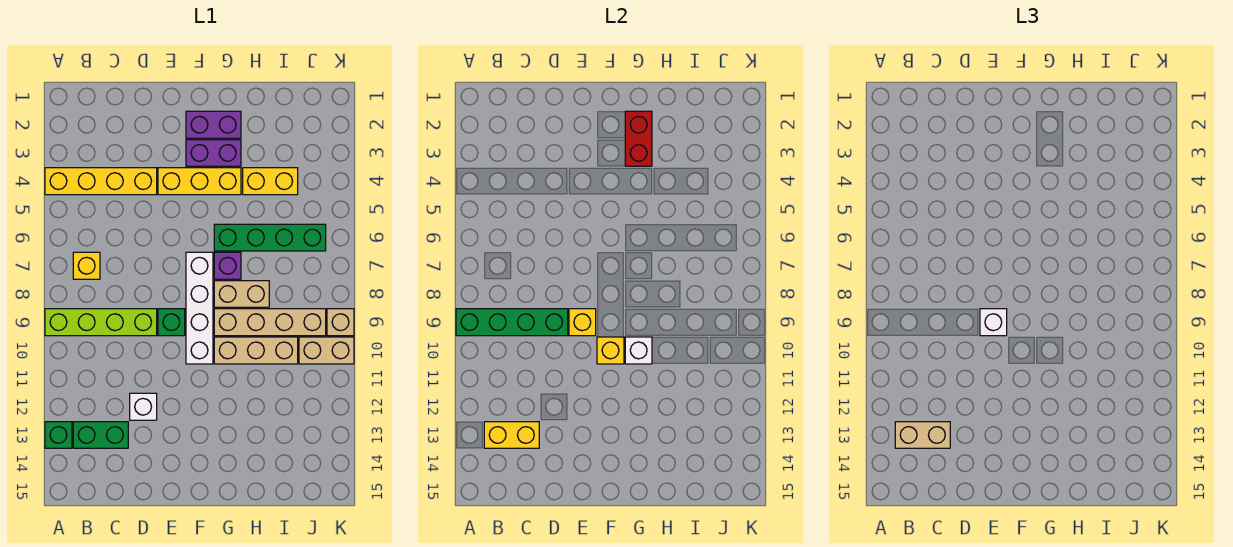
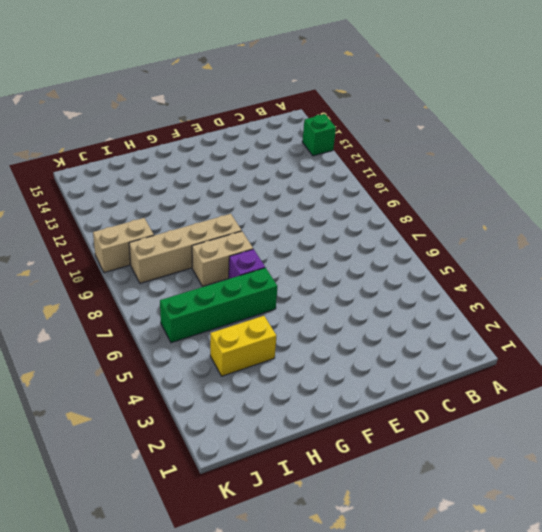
none -> yellow brick A4:D4 level 1
none -> lime brick A9:D9 level 1
none -> yellow brick B7 level 1

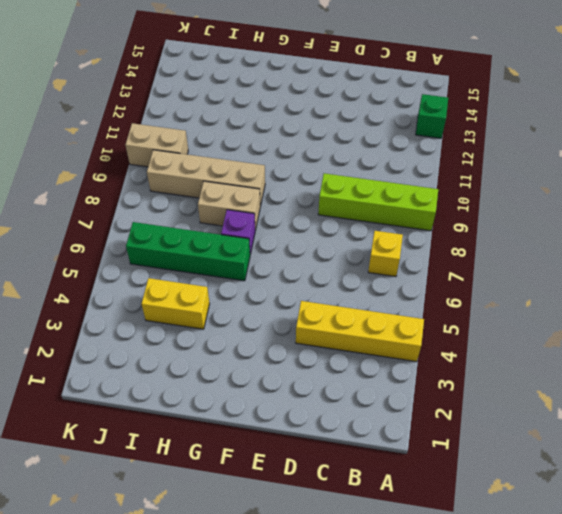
none -> green brick B13:C13 level 1
none -> white brick D12 level 1
none -> yellow brick E4:G4 level 1

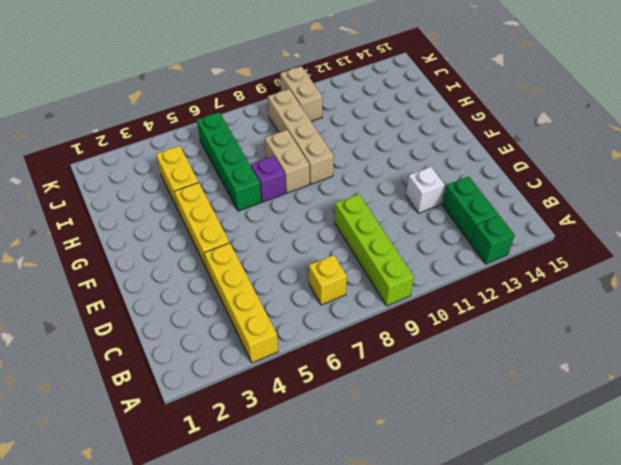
none -> green brick E9 level 1
none -> purple brick F2:G2 level 1
none -> purple brick F3:G3 level 1

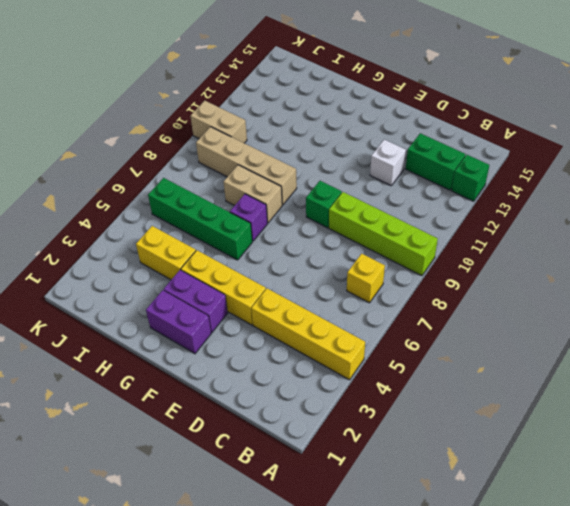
none -> white brick F7:F10 level 1
none -> tan brick G10:I10 level 1
none -> tan brick K9 level 1

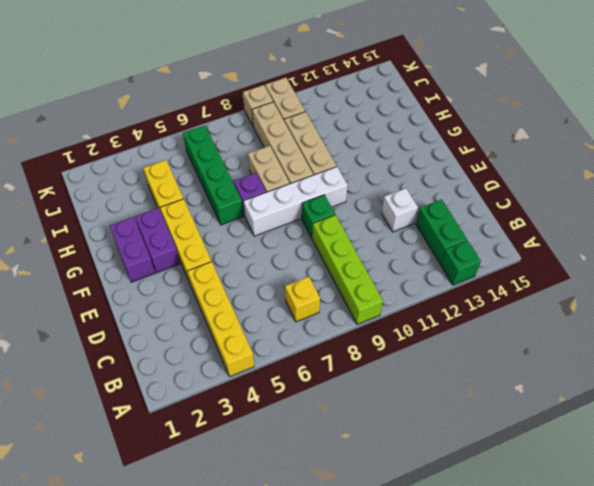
none -> green brick A9:D9 level 2
none -> yellow brick B13:C13 level 2
none -> yellow brick E9 level 2

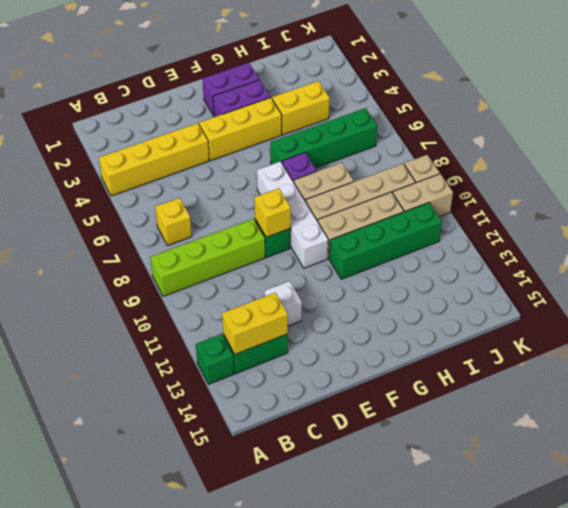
green brick G11:J11 level 1 -> green brick A9:D9 level 2
none -> yellow brick F10 level 2
none -> red brick G2:G3 level 2
none -> white brick G10 level 2

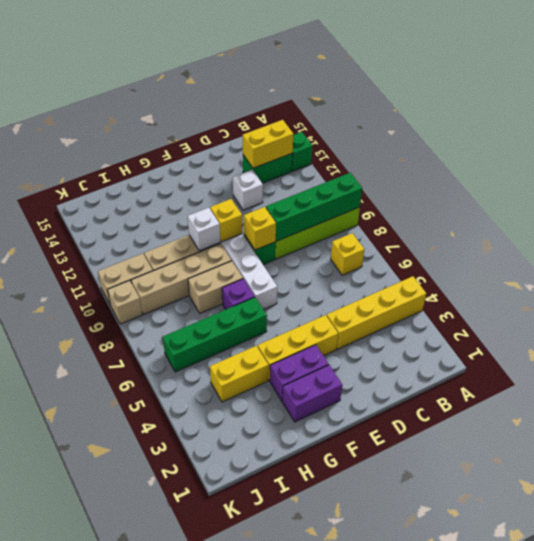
none -> red brick G2:G3 level 2
none -> tan brick B13:C13 level 3
none -> white brick E9 level 3

